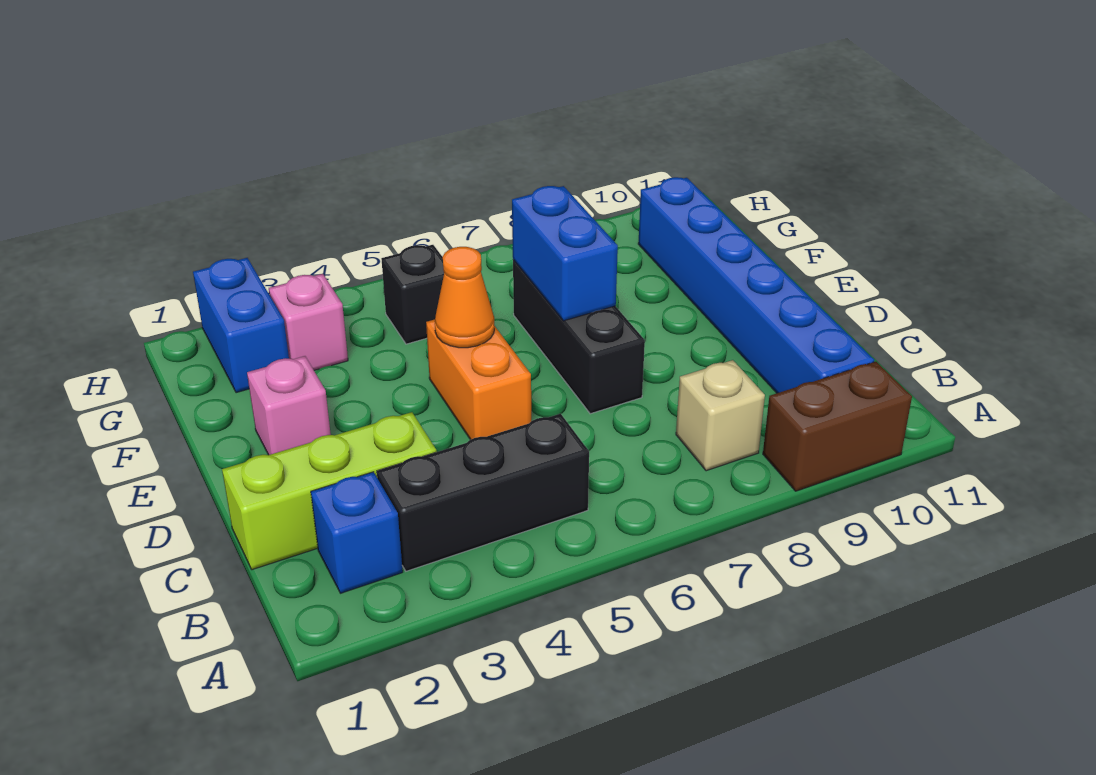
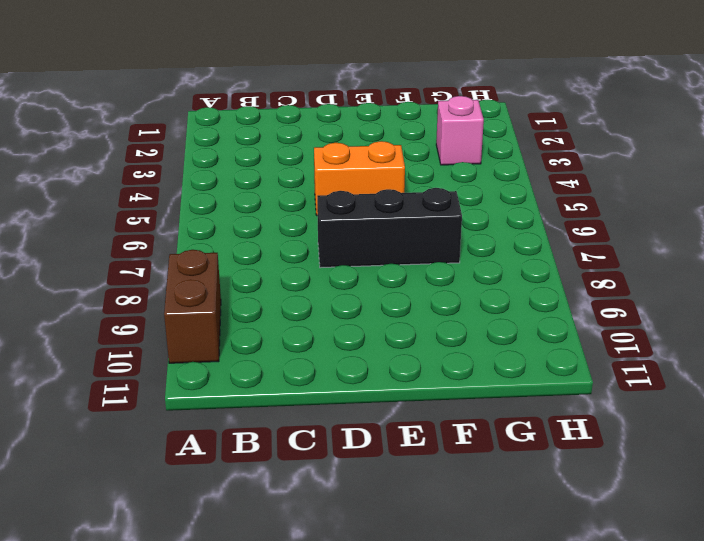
none -> blue brick B2 level 1
none -> black brick B3:B5 level 1
none -> tan brick B8 level 1

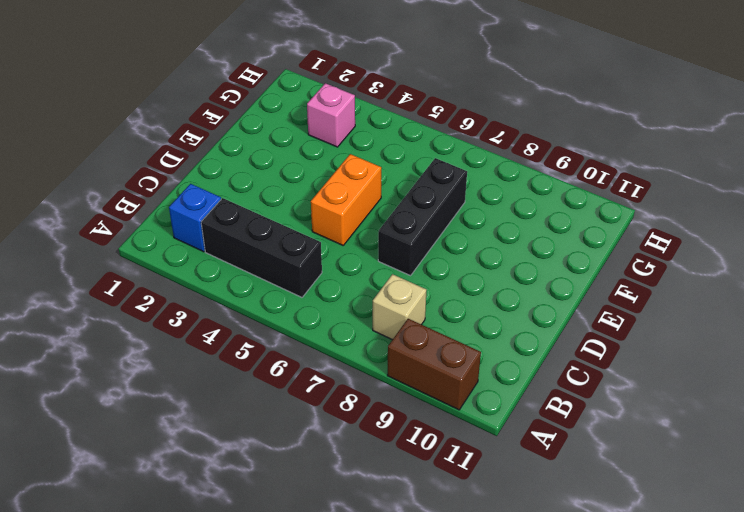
none -> blue brick B10:G10 level 1
none -> lime brick C1:C3 level 1
none -> pink brick E2 level 1

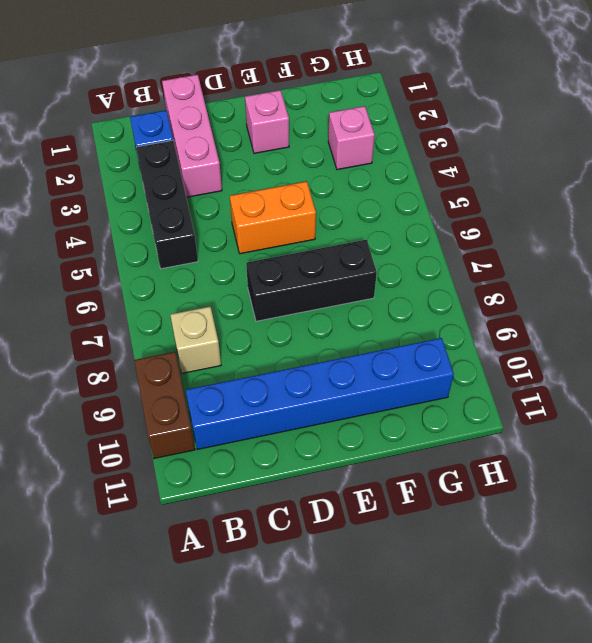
pink brick C1:C3 level 1 -> lime brick C1:C3 level 1
none -> blue brick G2:H2 level 1
none -> black brick G5 level 1
none -> orange cone E5 level 2

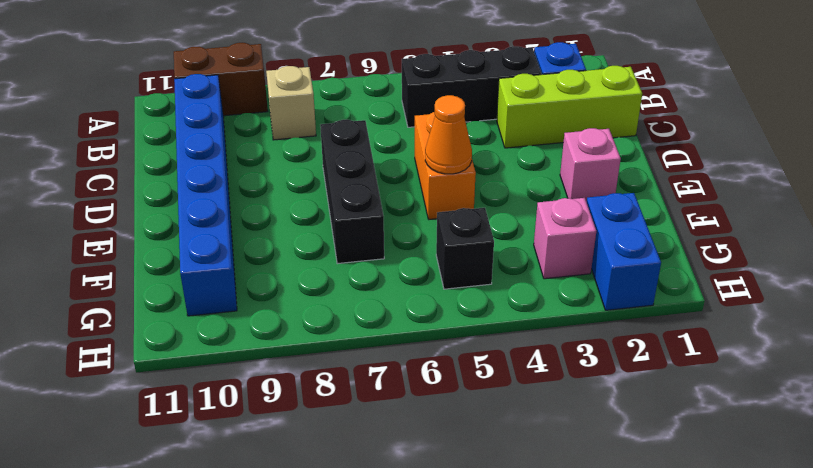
none -> blue brick E7:F7 level 2

